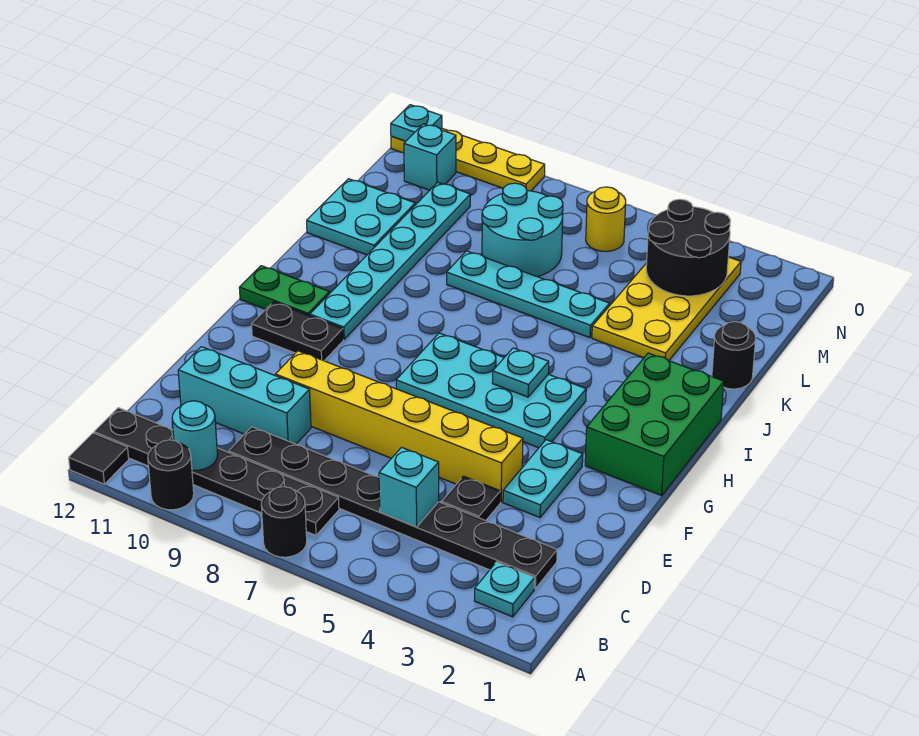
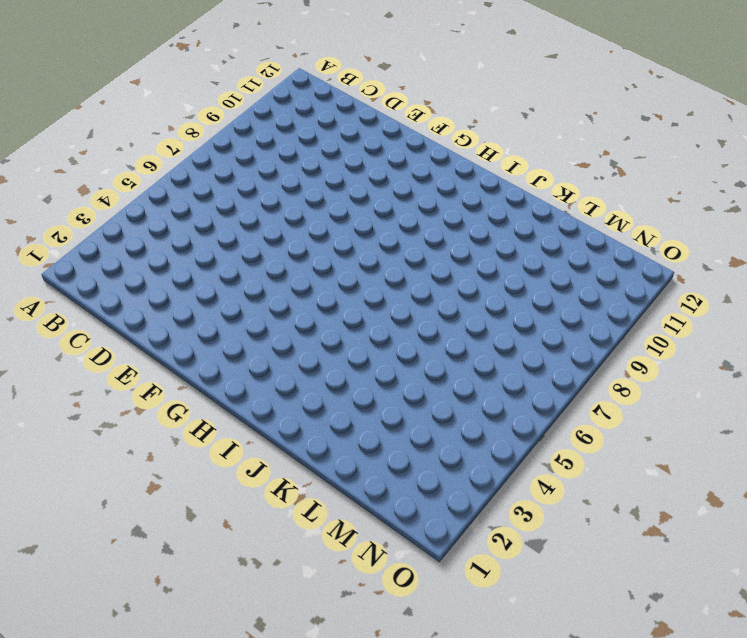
none -> black round brick A7 level 1
none -> black round brick A10 level 1
none -> black tile A12 level 1

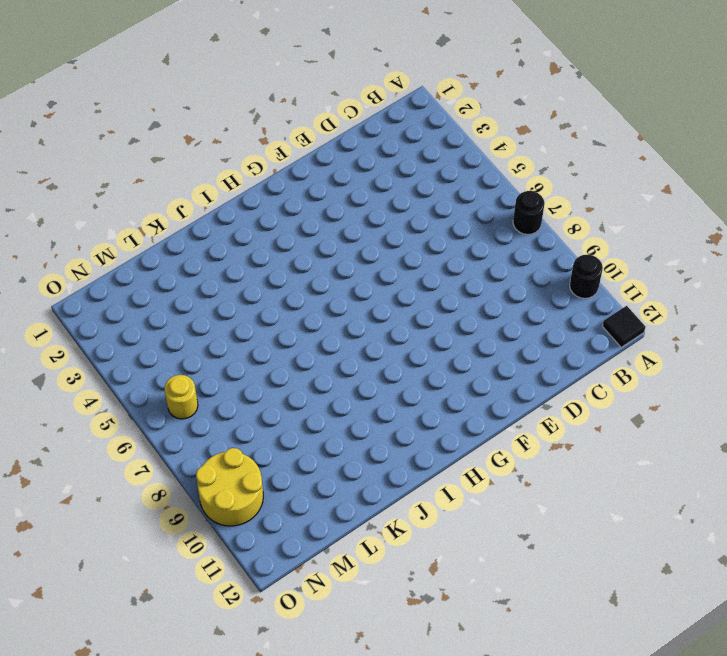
yellow round brick N9:O10 level 1 -> yellow plate O9:O12 level 1
none -> cyan plate B2 level 1
none -> black plate B7:B12 level 1
none -> black plate C2:C9 level 1

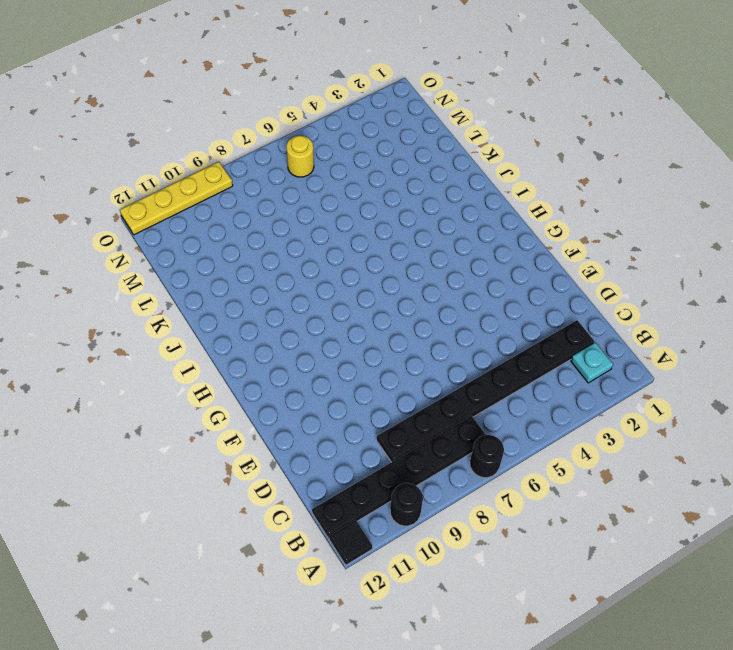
none -> black plate D4 level 1
none -> cyan brick D9:D11 level 1
none -> cyan plate E3:F3 level 1

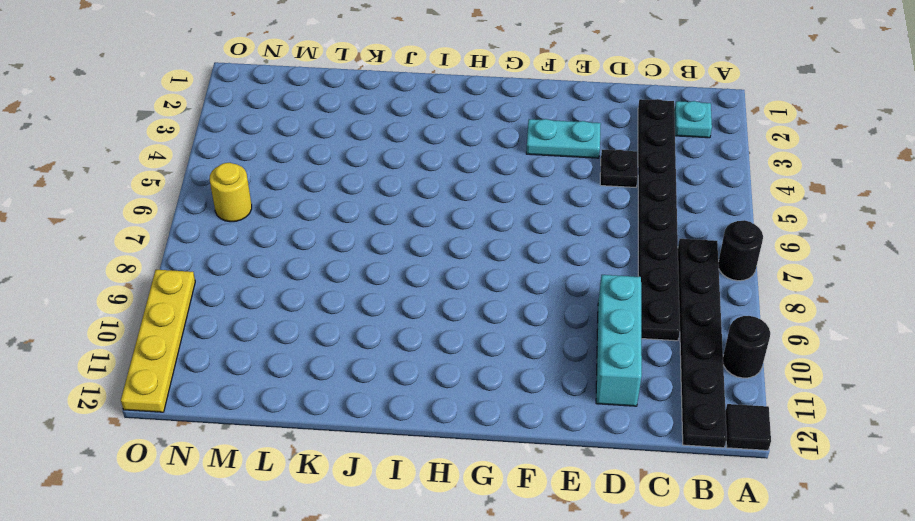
none -> yellow brick E4:E9 level 1
none -> green brick G1:I2 level 1
none -> cyan plate G4:H7 level 1

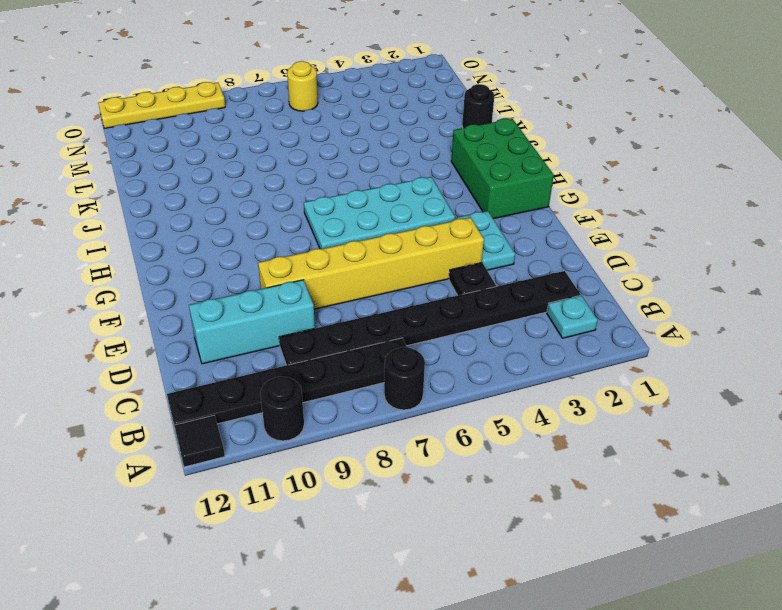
none -> black plate G10:G11 level 1
none -> cyan plate H10:M10 level 1
none -> green plate H11:H12 level 1

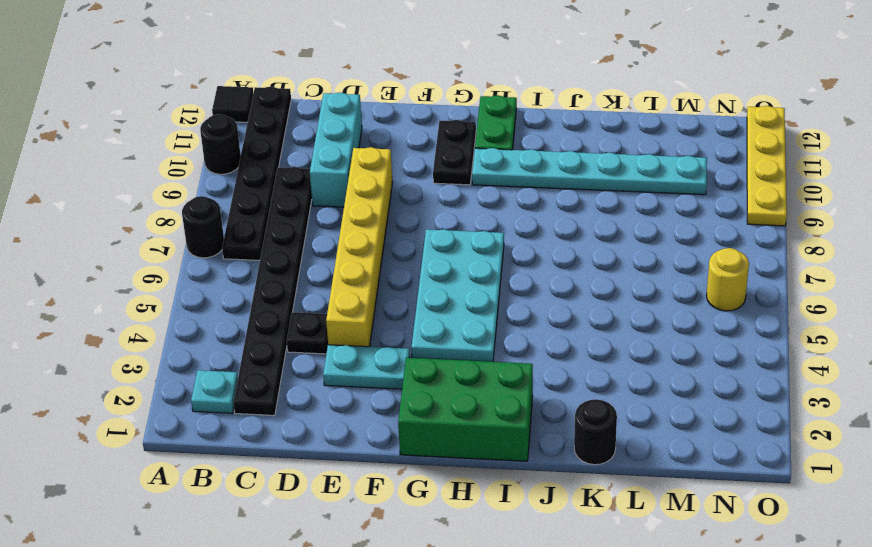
none -> yellow plate K3:N4 level 1
none -> cyan plate K5:K8 level 1
none -> cyan plate K11:L12 level 1

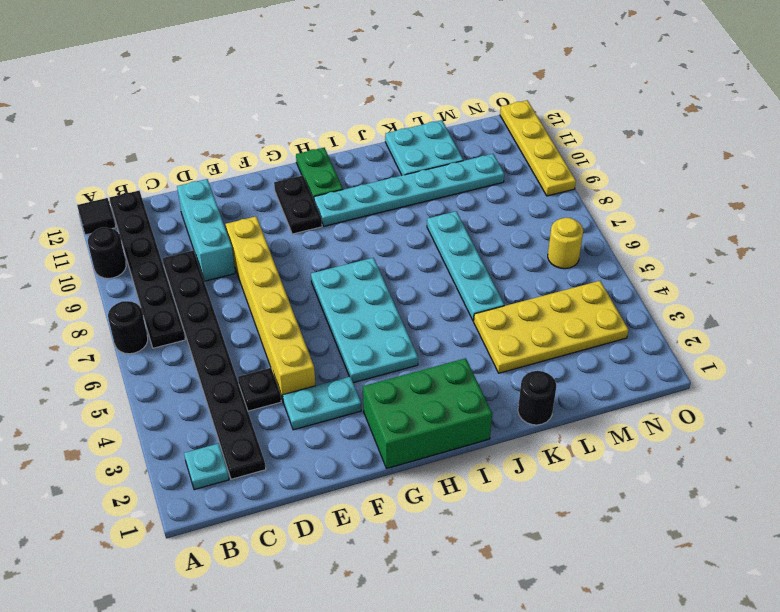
none -> cyan round brick L7:M8 level 1
none -> cyan brick N11 level 1
none -> cyan round brick B10 level 2

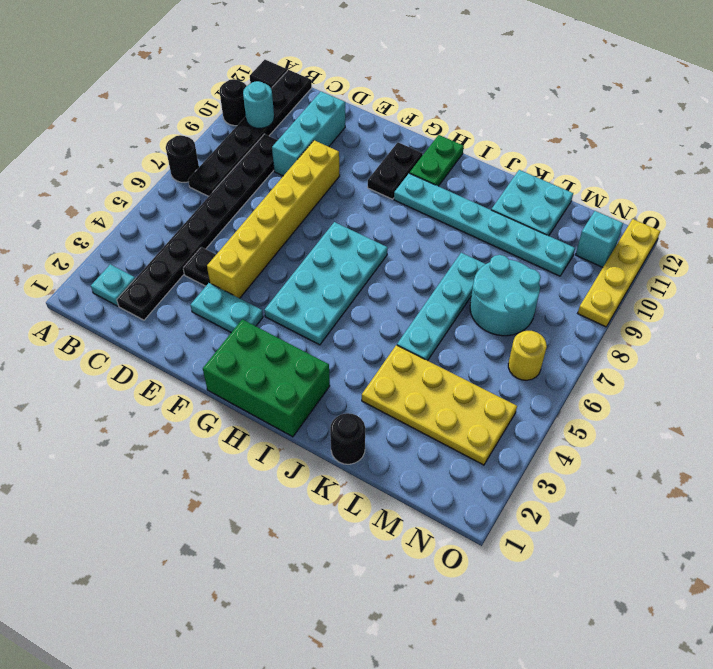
none -> cyan brick C5 level 2
none -> cyan plate H5 level 2
none -> black round brick M3:N4 level 2

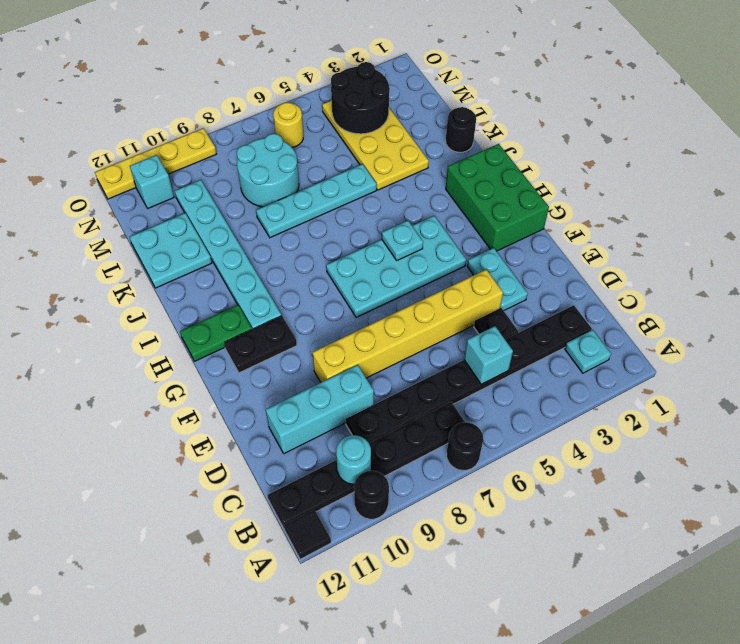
none -> cyan plate O12 level 2

